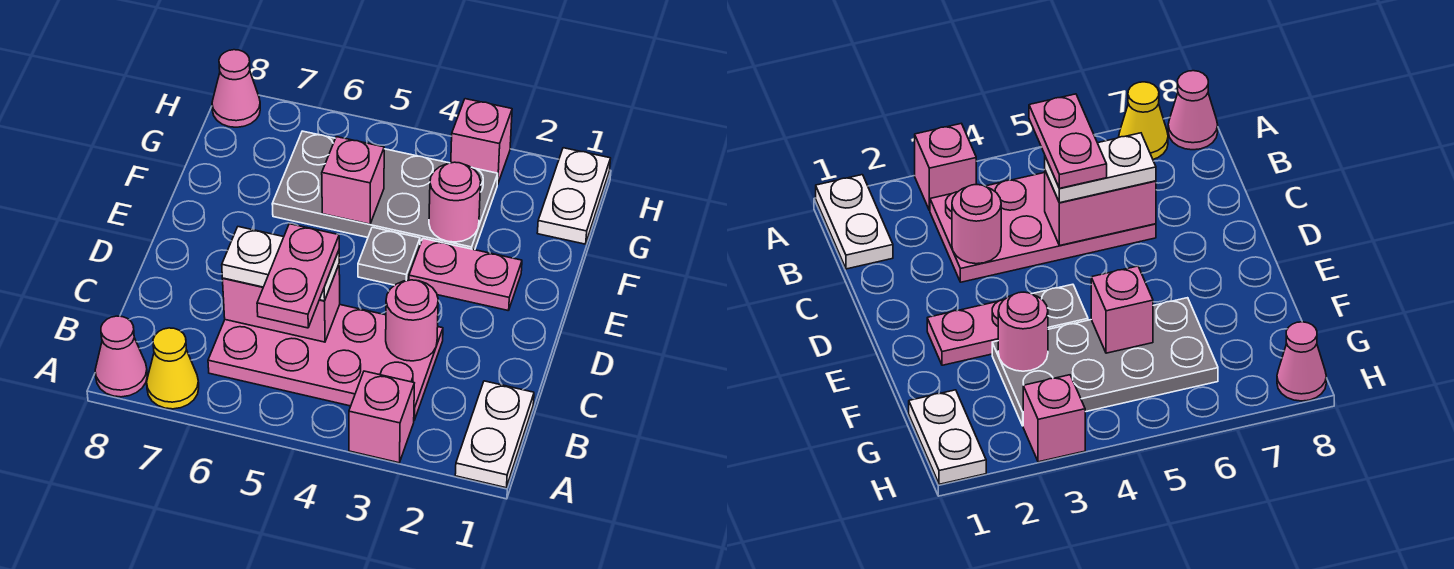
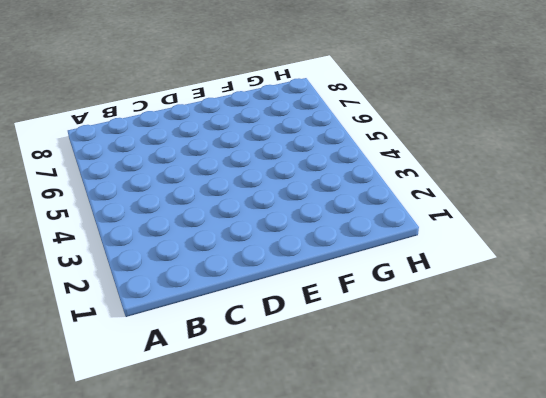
none -> white plate A1:B1 level 1
none -> pink brick A3 level 1
none -> yellow cone A7 level 1

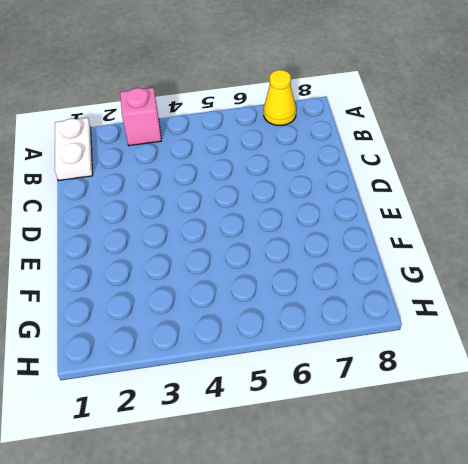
none -> pink cone A8 level 1
none -> pink plate B3:C6 level 1
none -> pink plate E2:E3 level 1

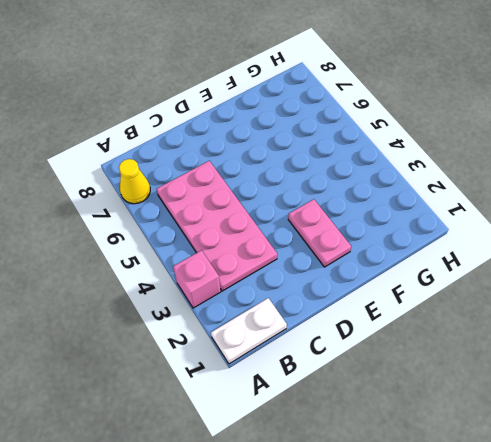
none -> pink cone A8 level 1
none -> grey plate E4 level 1
none -> grey plate F3:G6 level 1

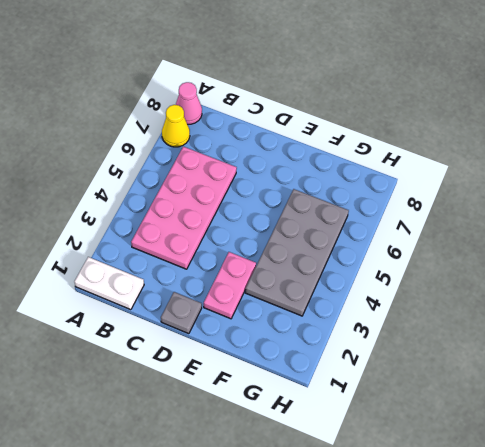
grey plate D1 level 1 -> grey plate E4 level 1
none -> pink brick A3 level 1
none -> white plate G1:H1 level 1
none -> pink brick H3 level 1

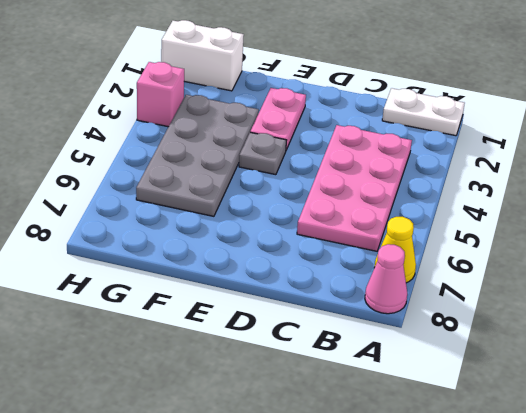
white brick G1:H1 level 1 -> white plate G1:H1 level 1
none -> pink brick A3 level 1
none -> pink cone H8 level 1
none -> pink round brick C3 level 2

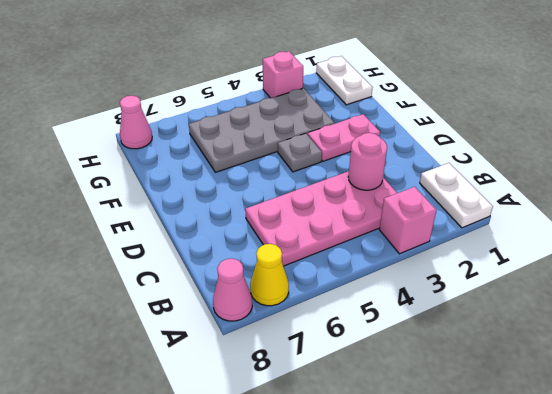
none -> pink brick C5:C6 level 2
none -> pink round brick F3 level 2
none -> pink brick F5 level 2

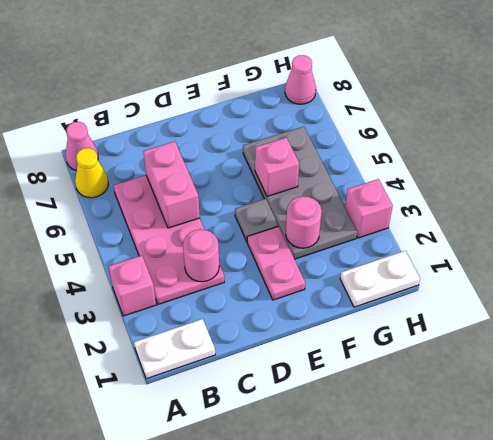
none -> white plate C5:C6 level 3
none -> pink plate B5:C5 level 4

